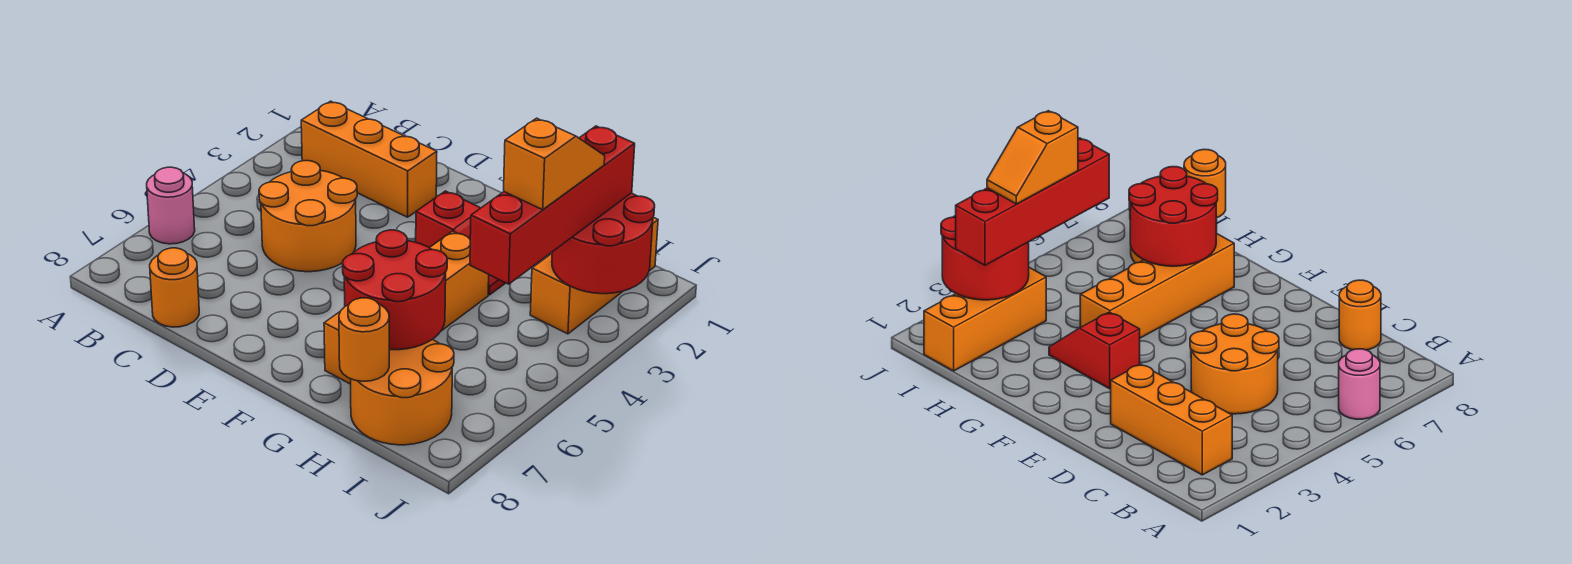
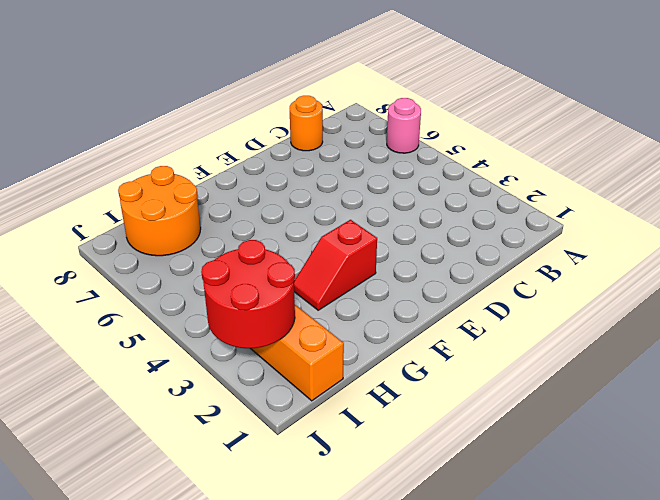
none -> orange brick B2:D2 level 1
none -> orange round brick C4:D5 level 1
none -> orange brick G4:G7 level 1

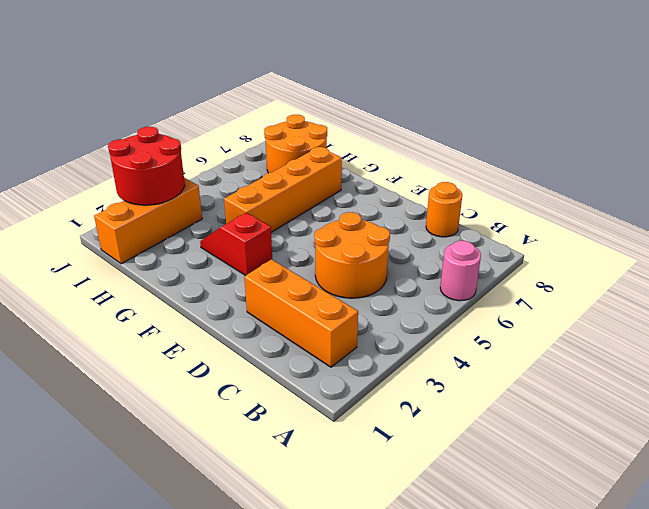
none -> red round brick G6:H7 level 2
none -> orange round brick H8 level 2
none -> red brick I2:I5 level 3

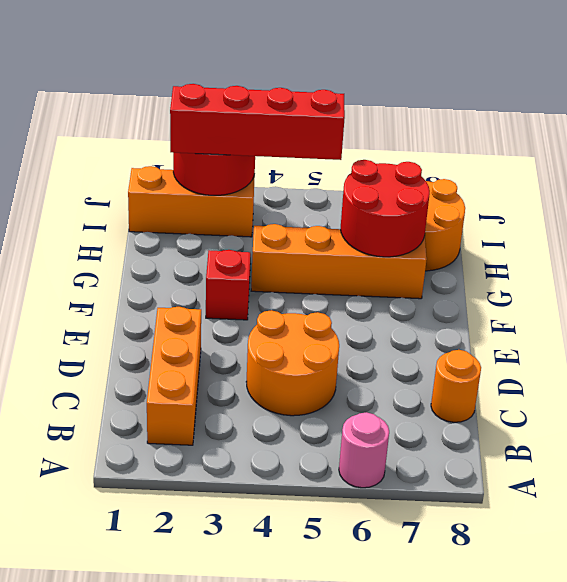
none -> orange round brick H8 level 2
none -> orange slope I3:I4 level 4 top 4

